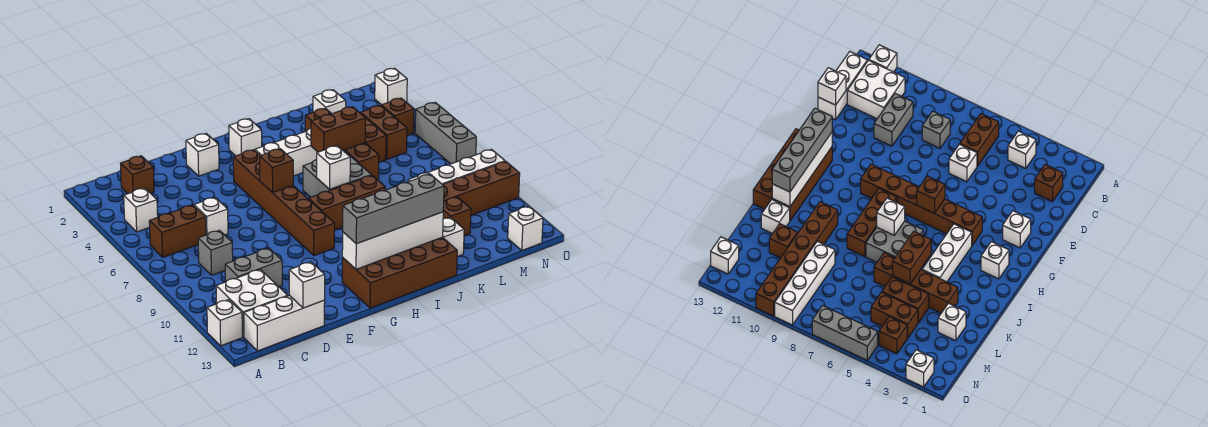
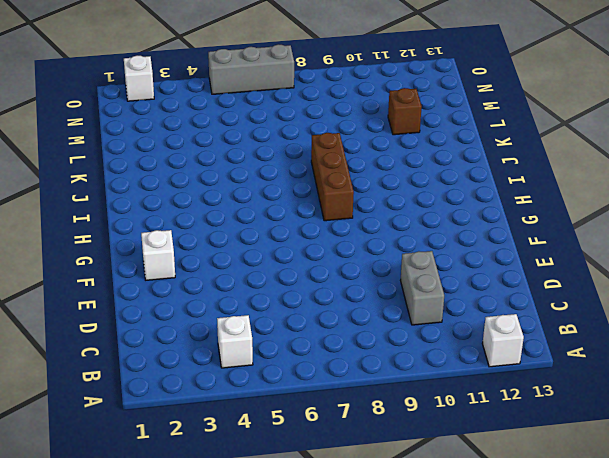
none -> brown brick B6:C6 level 1
none -> white brick B11:C12 level 1
none -> white brick B13:D13 level 1
none -> brown brick C2 level 1

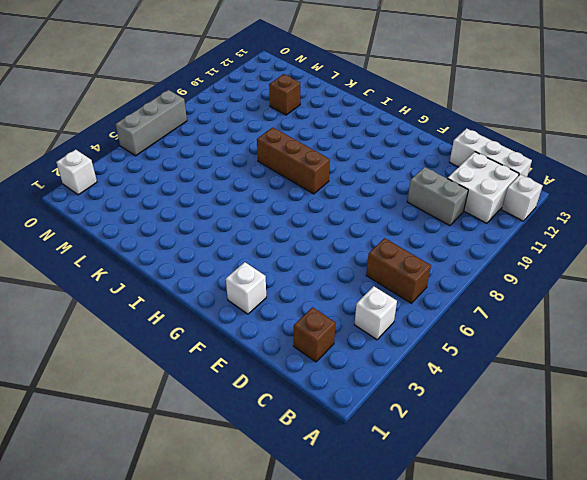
none -> grey brick C8 level 1
none -> white brick D6 level 1
none -> brown brick G4:G9 level 1
none -> brown brick G12:J13 level 1

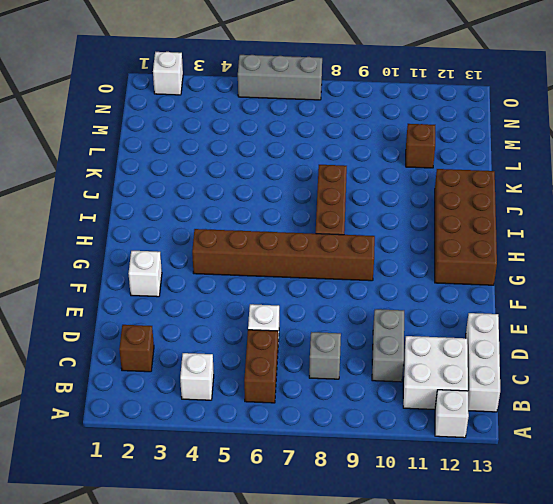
none -> white brick H2 level 1
none -> white brick H4:J4 level 1
none -> grey brick I6:J7 level 1
none -> brown brick J10:O10 level 1

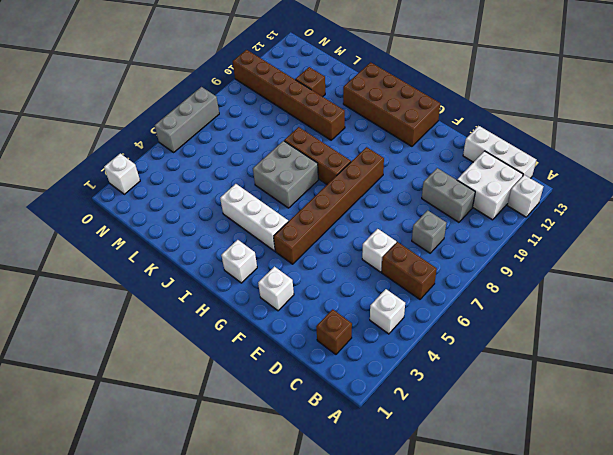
none -> brown brick K3:K6 level 1
none -> white brick K12 level 1
none -> white brick L2 level 1
none -> brown brick L4:L5 level 1

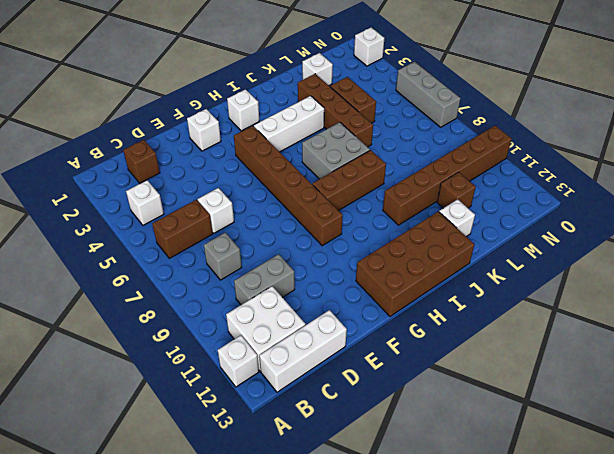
none -> white brick L9:O9 level 1
none -> brown brick M4:M5 level 1
none -> brown brick N4 level 1
none -> white brick N13 level 1

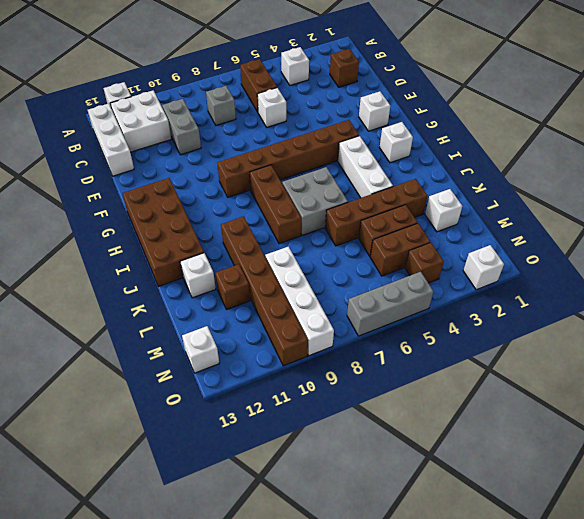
none -> white brick D13 level 2
none -> brown brick G6 level 2
none -> white brick G12:J12 level 2
none -> white brick I7 level 2

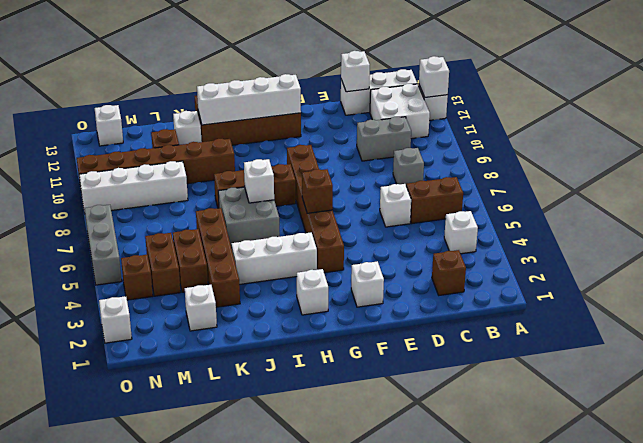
white brick A12 level 2 -> none
none -> brown brick J5:K5 level 2
none -> grey brick G12:J12 level 3

